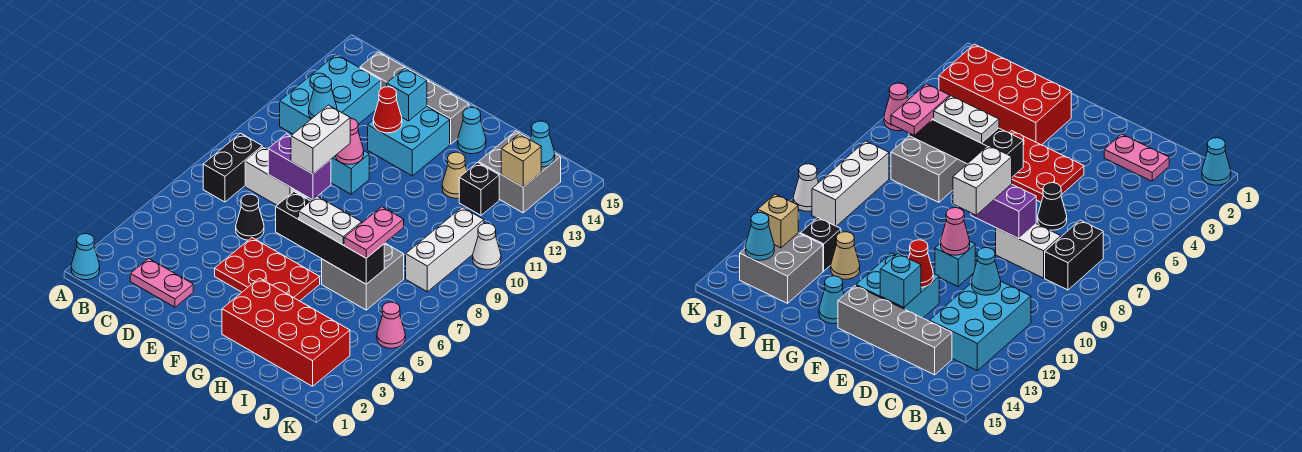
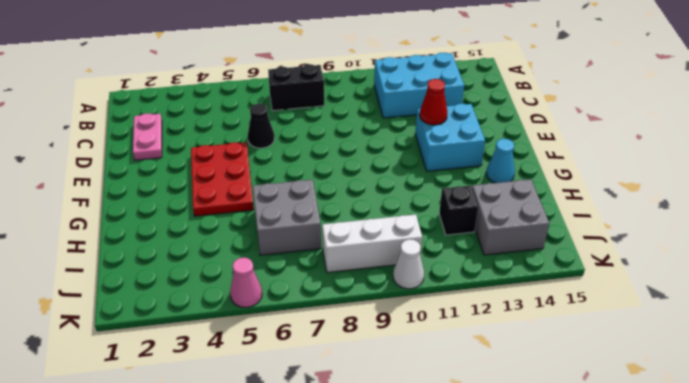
none -> cyan cone A1 level 1
none -> white brick C8:D8 level 1
none -> grey brick C14:F14 level 1
none -> cyan brick E10 level 1

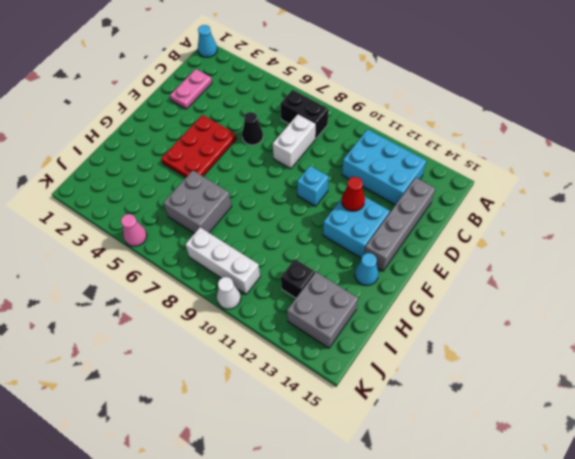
none -> red brick G2:J3 level 1
none -> tan cone H12 level 1
none -> cyan cone C11 level 2
none -> purple brick D8:E8 level 2

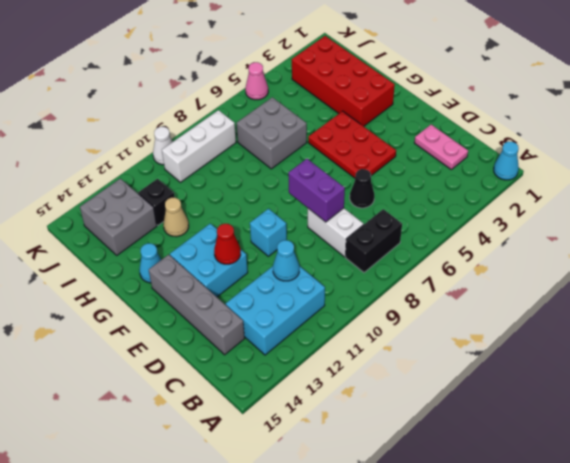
none -> pink cone E10 level 2
none -> cyan brick E13 level 2
none -> black brick F6:I6 level 2
none -> tan brick J13 level 2

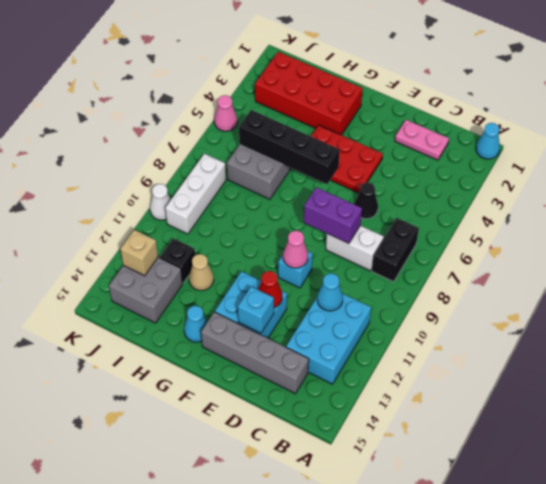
none -> cyan cone J14 level 2
none -> white brick E8:E9 level 3
none -> white plate G6:H6 level 3
none -> pink plate I6:I7 level 3

